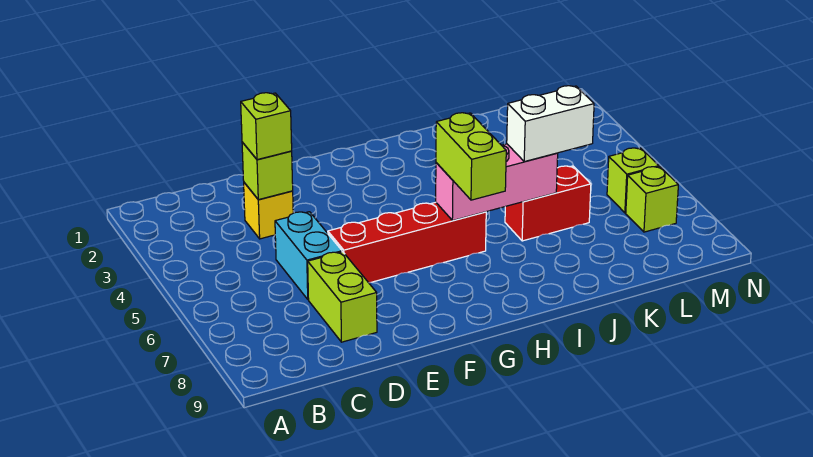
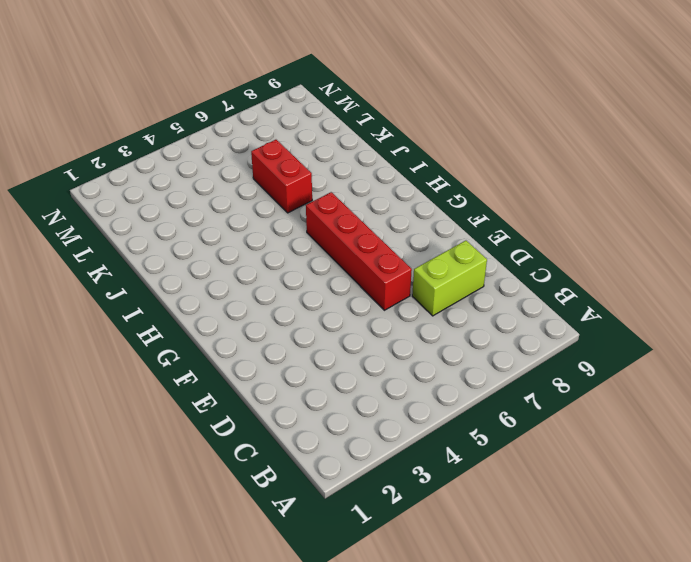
none -> yellow brick D3 level 1
none -> cyan brick D5:D6 level 1
none -> lime brick M6 level 1

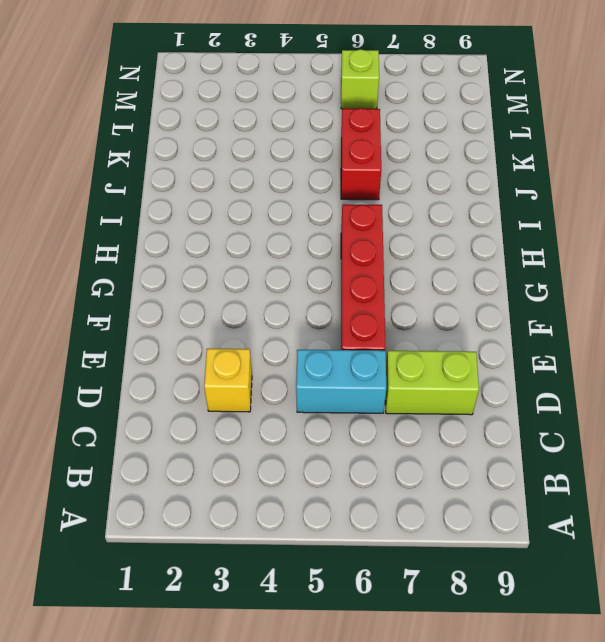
none -> lime brick M7 level 1
none -> lime brick D3 level 2
none -> pink brick H6:J6 level 2

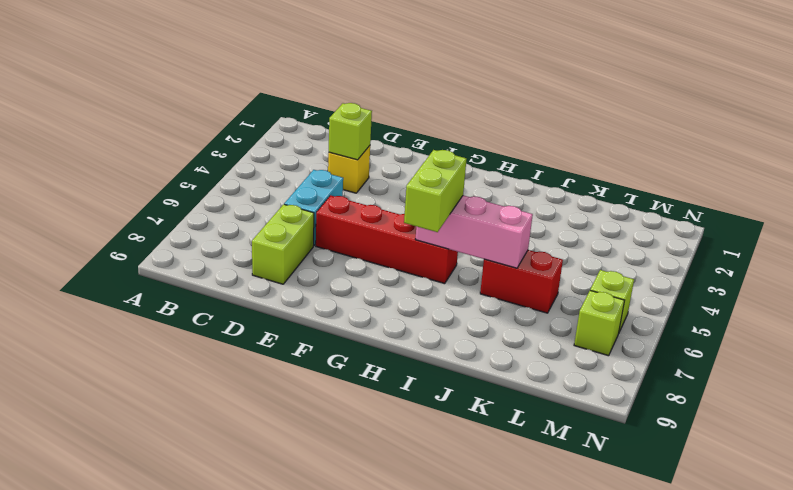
none -> lime brick D3 level 3
none -> white brick J6:K6 level 3

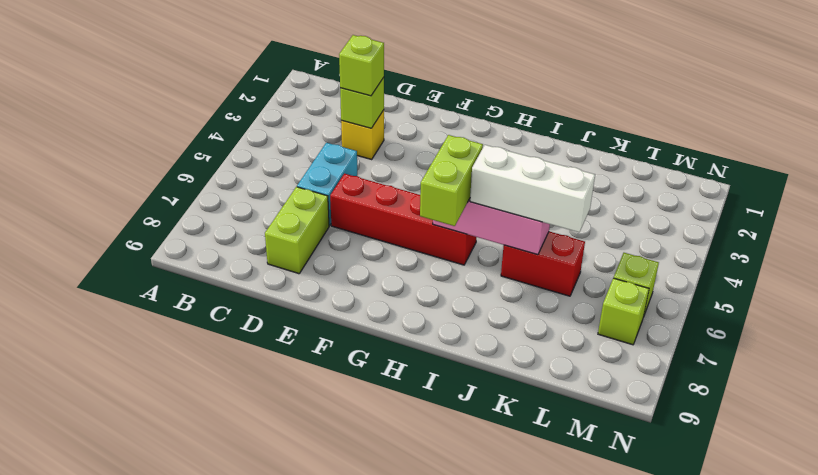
white brick I6:K6 level 3 -> white brick J6:K6 level 3

